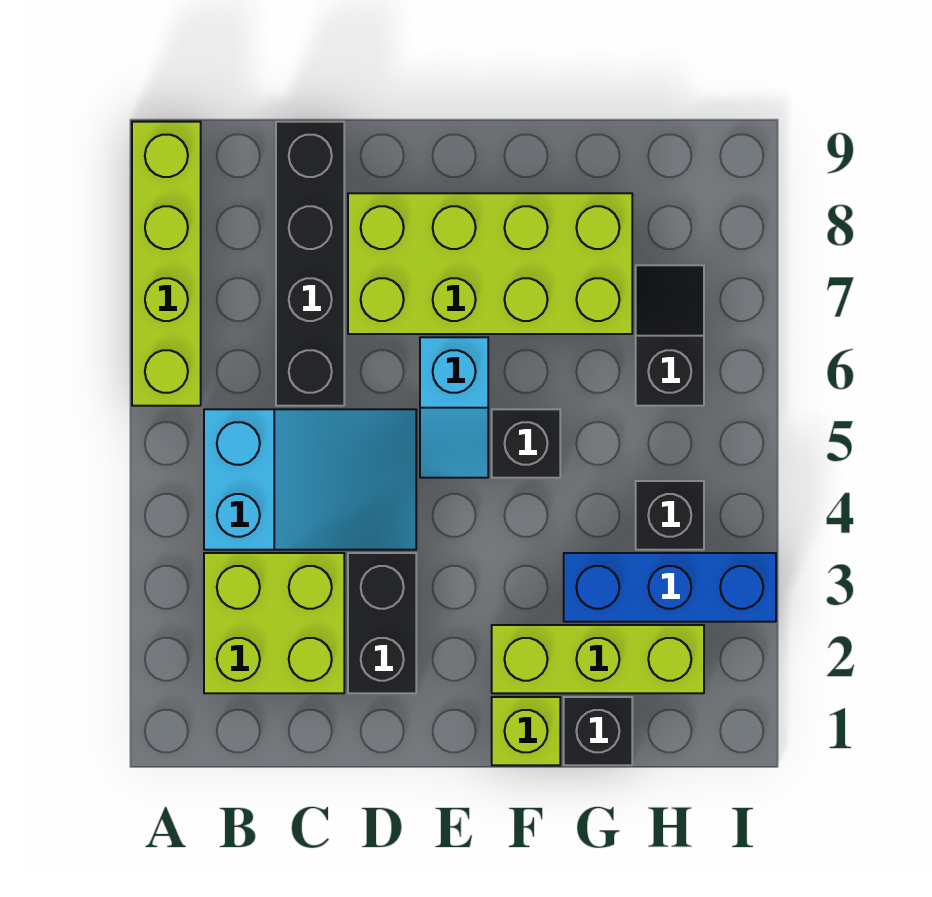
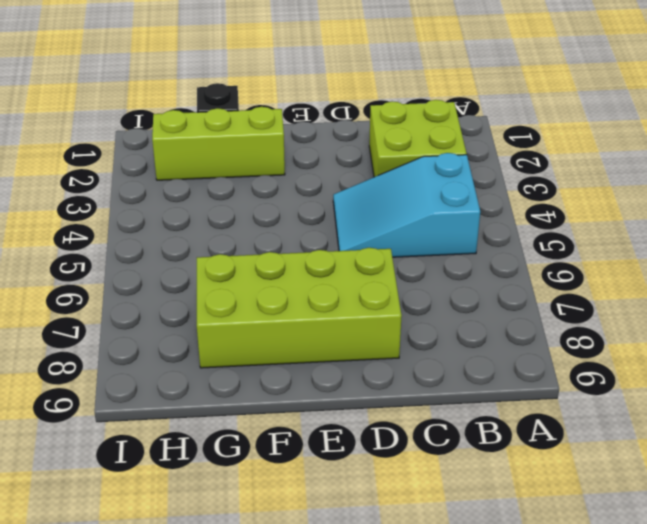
none -> lime brick A6:A9 level 1
none -> black brick C6:C9 level 1
none -> black brick D2:D3 level 1

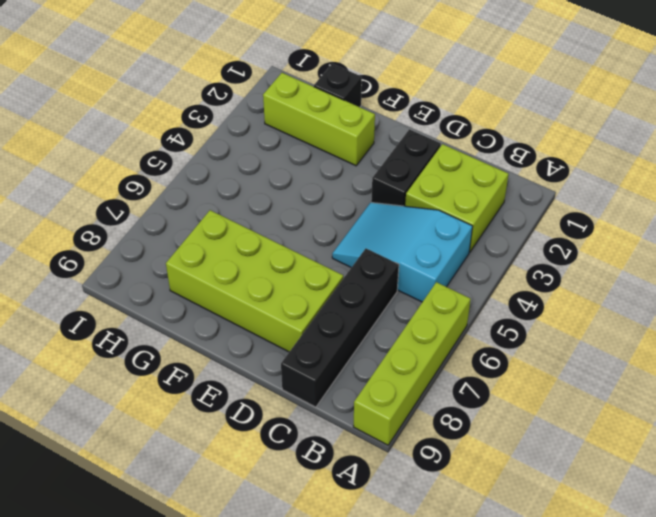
none -> cyan slope E5:E6 level 1 top 6
none -> lime brick F1 level 1
none -> black brick F5 level 1

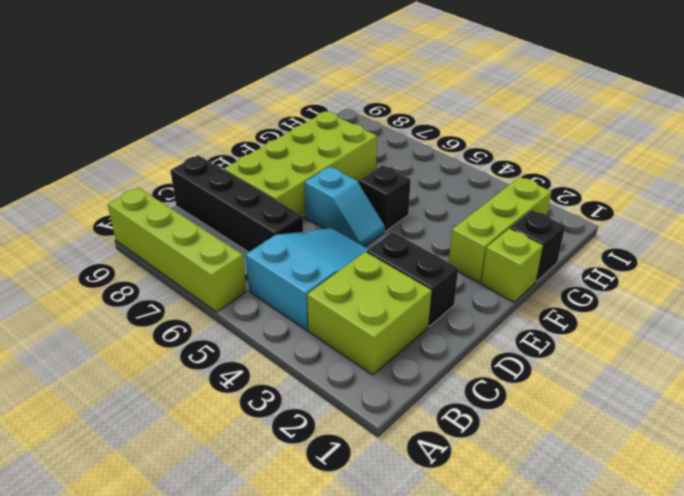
none -> blue brick G3:I3 level 1
none -> black brick H4 level 1
none -> black slope H6:H7 level 1 top 6

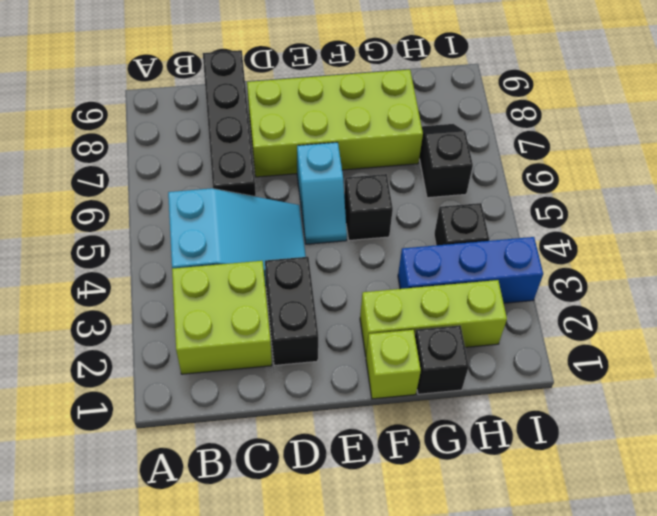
none -> lime brick A6:A9 level 1

